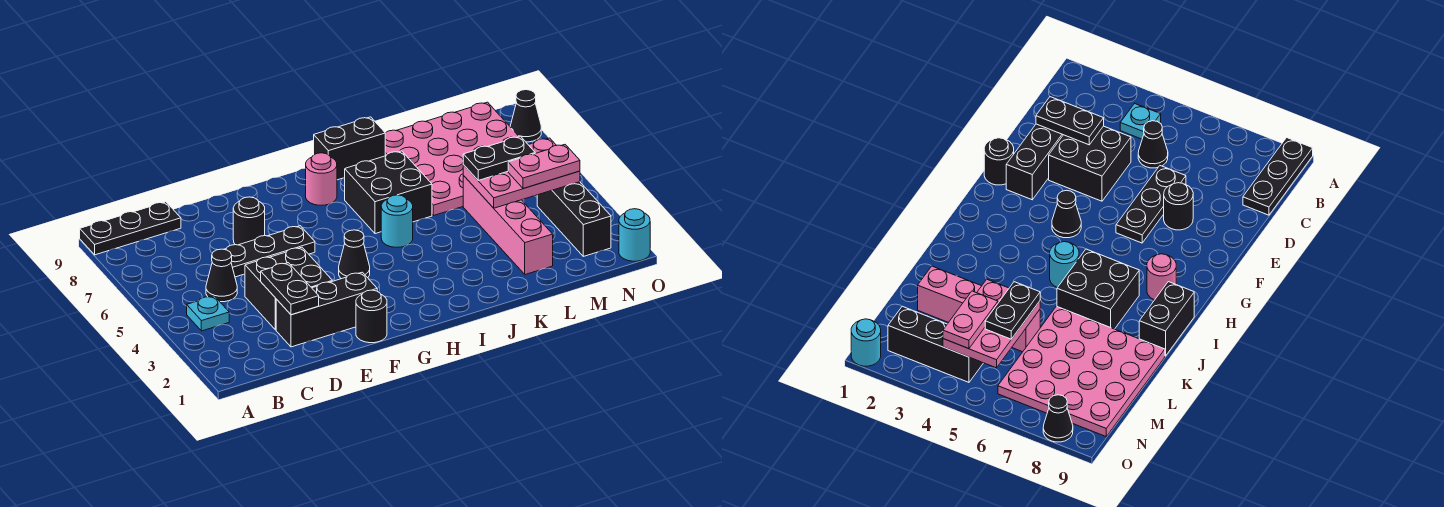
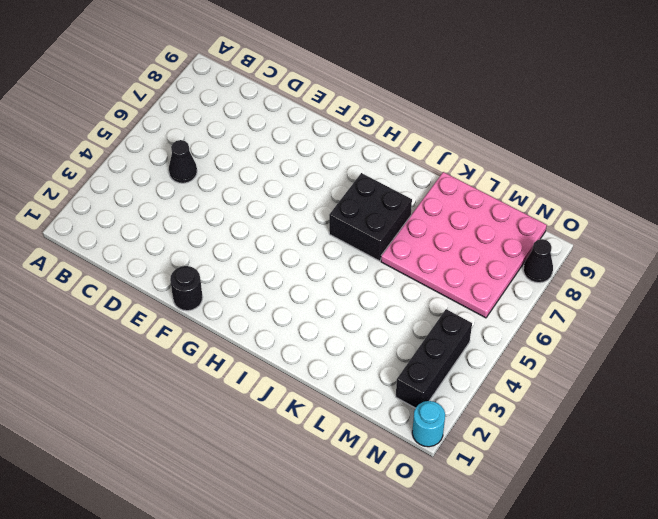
none -> black plate A9:C9 level 1
none -> cyan plate B4 level 1
none -> black brick D2:F2 level 1

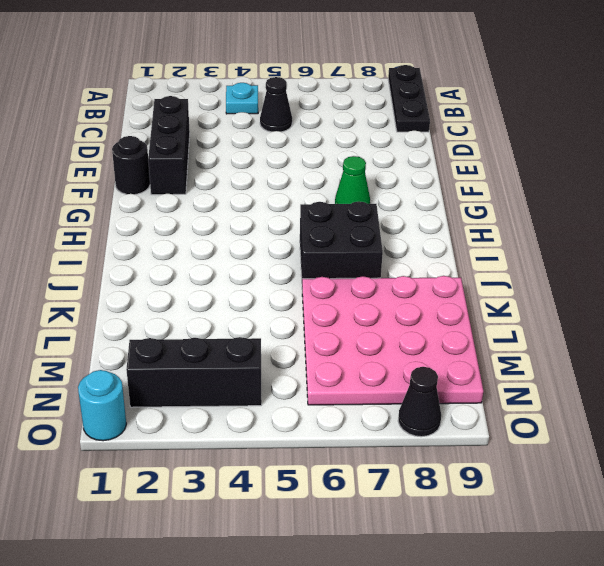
green cone G7 level 1 -> none
none -> black brick D3:E4 level 1
none -> black plate D6:F6 level 1
none -> black round brick E7 level 1

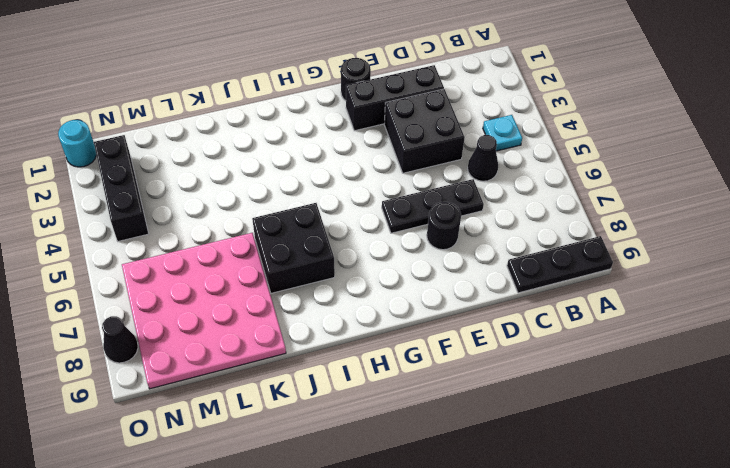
none -> black cone G4 level 1
none -> pink round brick H8 level 1
none -> cyan round brick I5 level 1

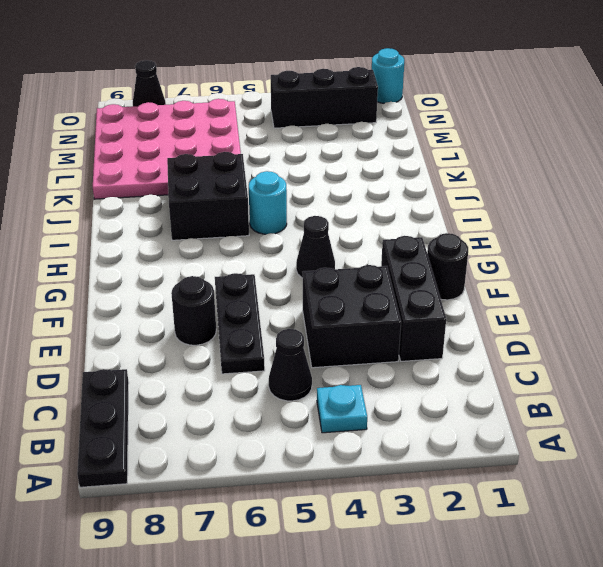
none -> pink round brick H8 level 1
none -> black brick I9:J9 level 1
none -> pink brick L2:L5 level 1

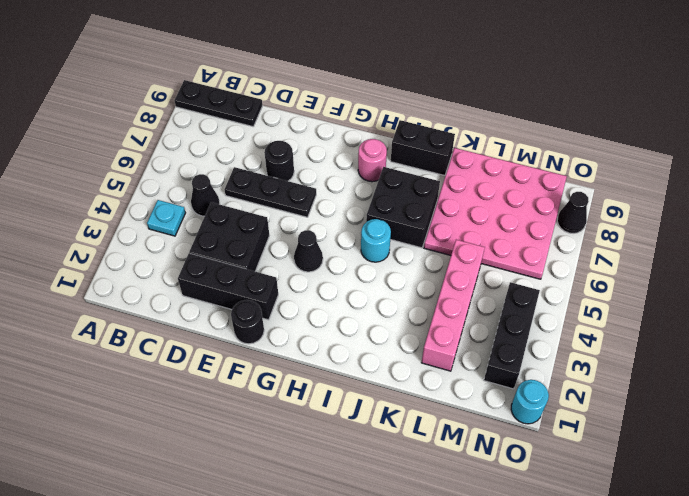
none -> black plate D2:D3 level 2
none -> pink plate L4:N5 level 2
none -> black plate L5:M5 level 3

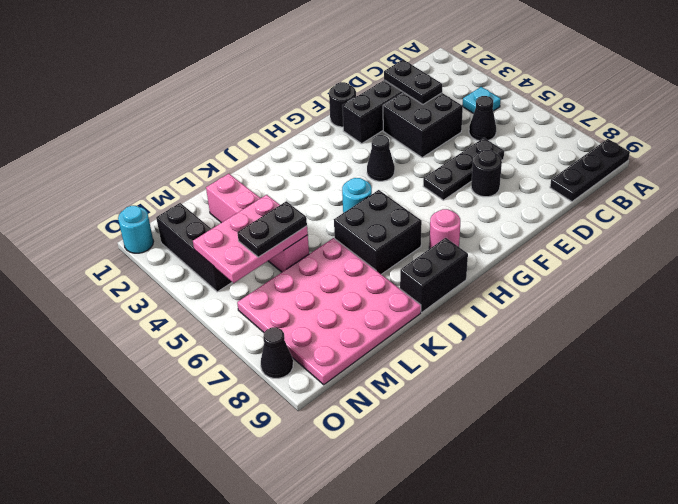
none -> pink plate M4:N4 level 3

